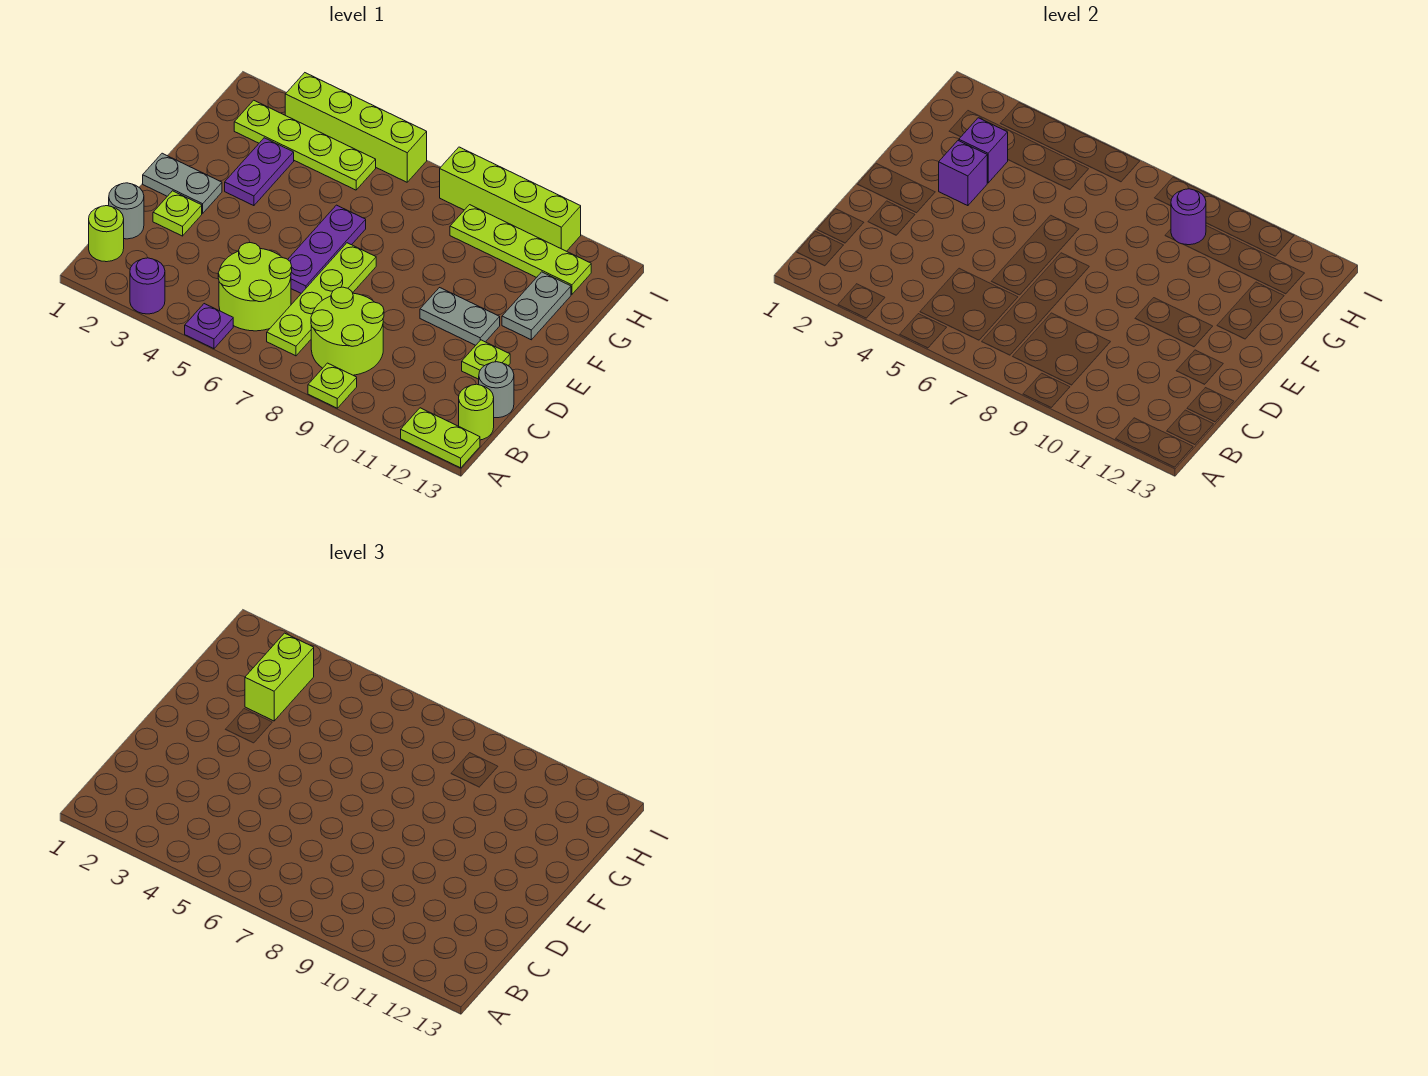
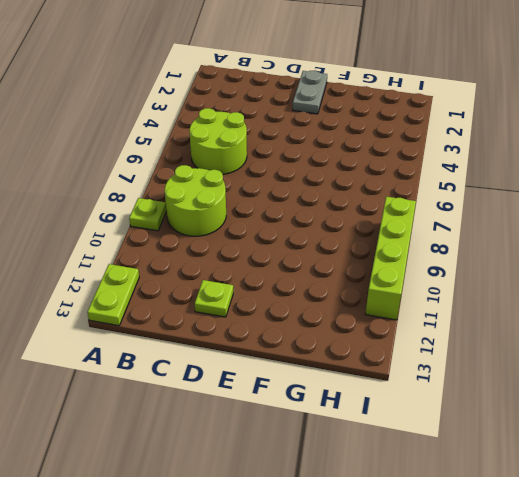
none -> purple round brick A3 level 1
none -> purple plate A5 level 1
none -> lime round brick B1 level 1

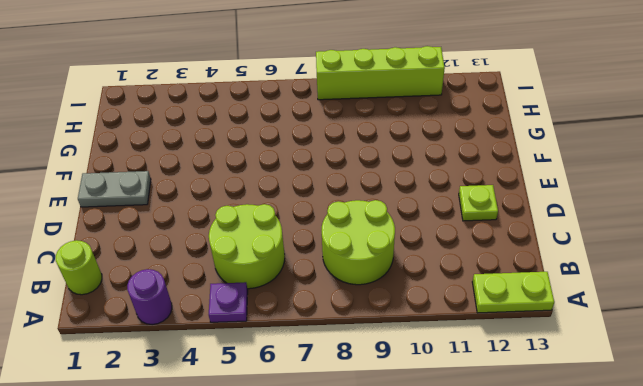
none -> lime plate A9 level 1
none -> lime plate B7:E7 level 1
none -> lime round brick B13 level 1

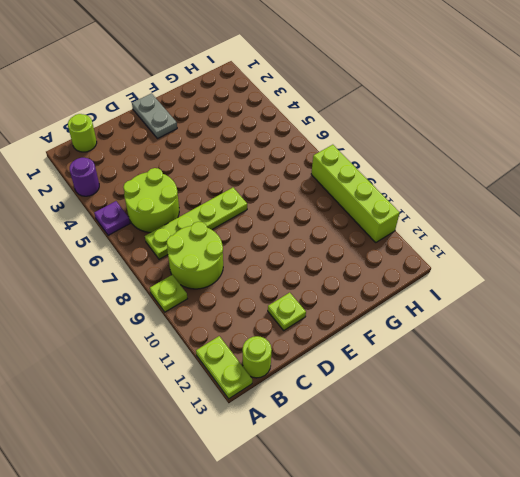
none -> grey round brick C1 level 1
none -> grey round brick C13 level 1
none -> lime plate D2 level 1

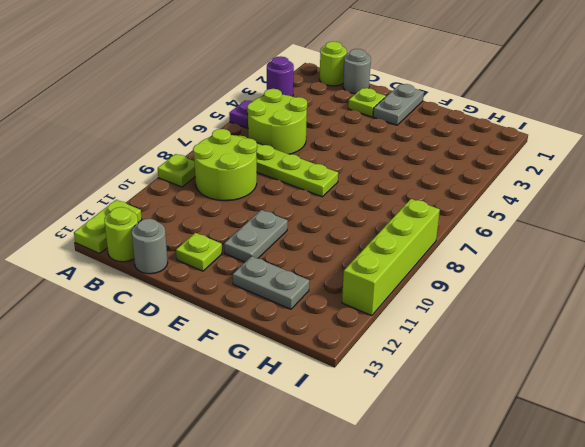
none -> purple plate D6:F6 level 1
none -> purple plate F3:G3 level 1
none -> lime plate H2:H5 level 1

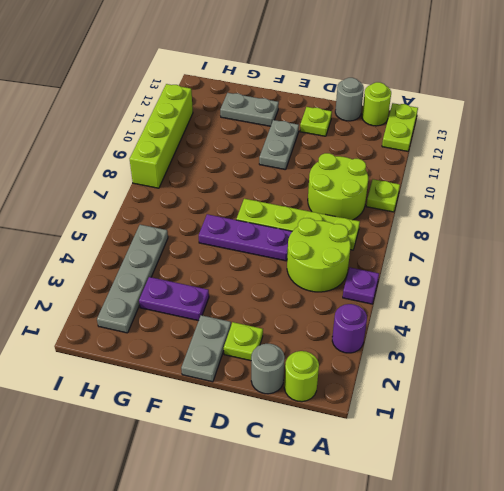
grey plate H2:H5 level 1 -> lime plate H2:H5 level 1
none -> lime plate H9:H12 level 1
none -> lime brick I3:I6 level 1
none -> purple brick F3 level 2

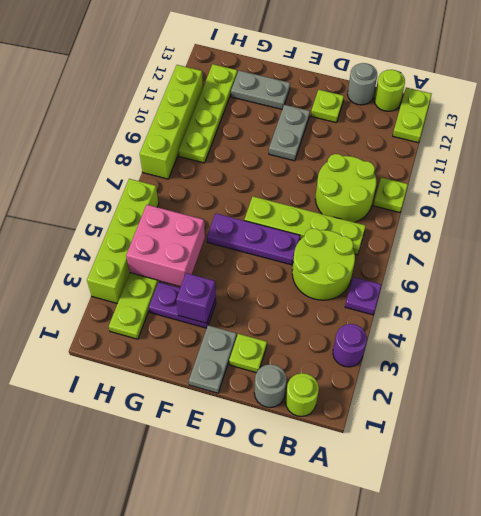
pink brick G4:H5 level 2 -> none
none -> purple brick G3 level 2
none -> purple round brick H9 level 2
none -> lime brick G3:H3 level 3

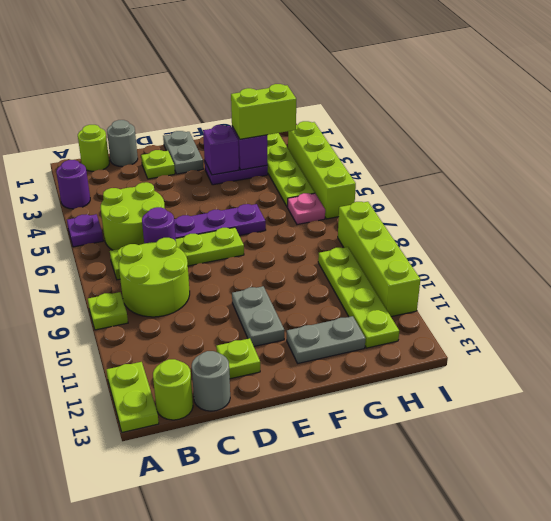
purple round brick C7 level 2 -> purple round brick H9 level 2
pink plate H6 level 1 -> none

